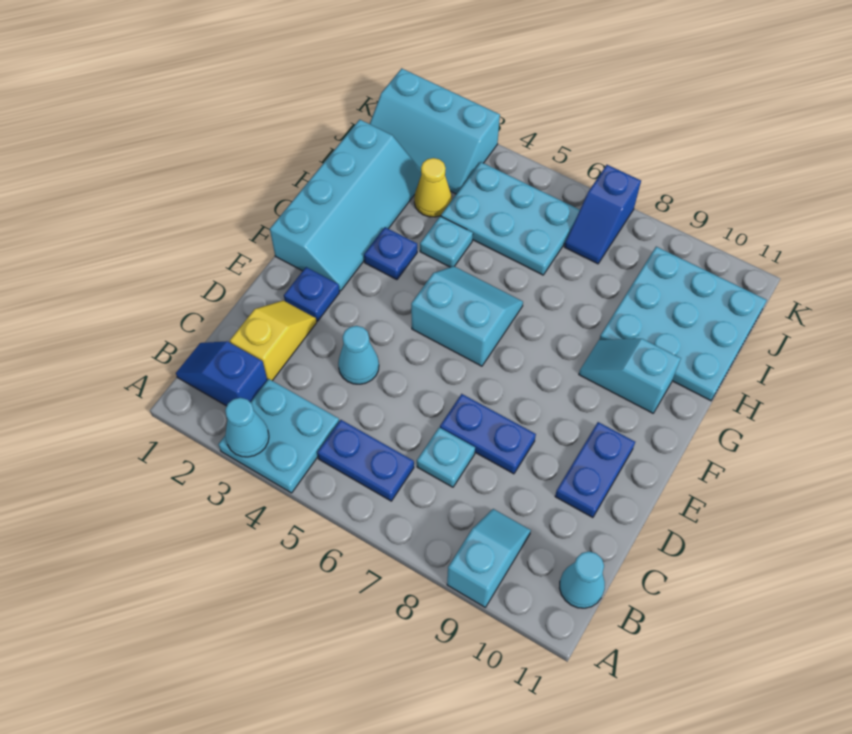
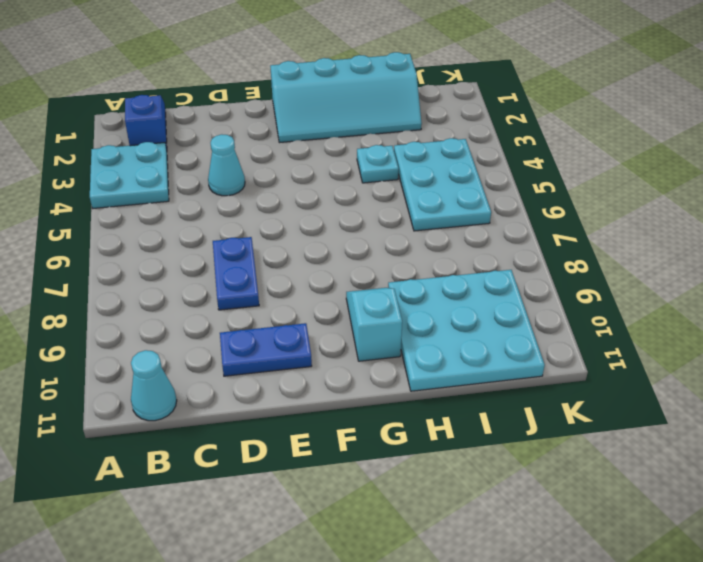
none -> cyan slope A9:B9 level 1 top A
none -> blue plate B5:B6 level 1
none -> yellow slope C2:D2 level 1 top C

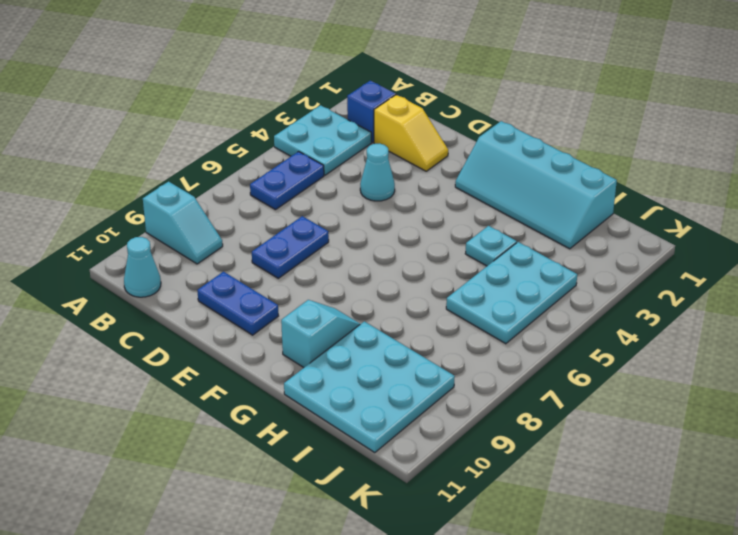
none -> cyan plate C7 level 1
none -> blue plate E2 level 1
none -> cyan slope F5:G6 level 1 top F

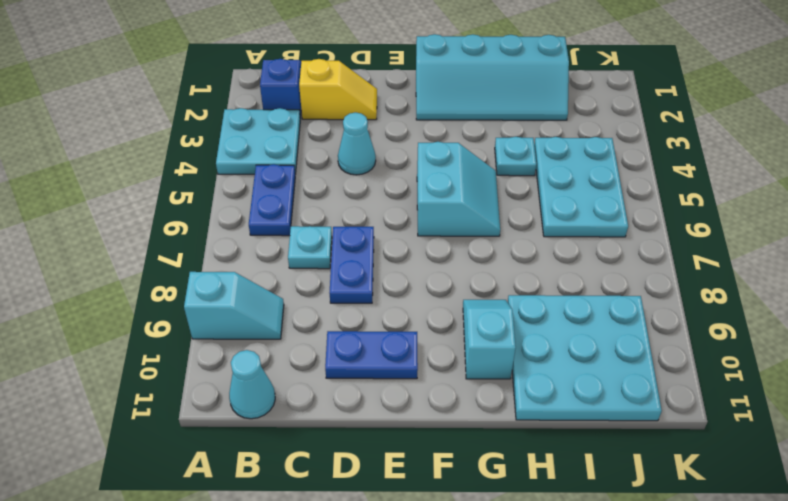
none -> blue plate E2 level 1
none -> blue plate G3 level 1
none -> yellow cone I3 level 1

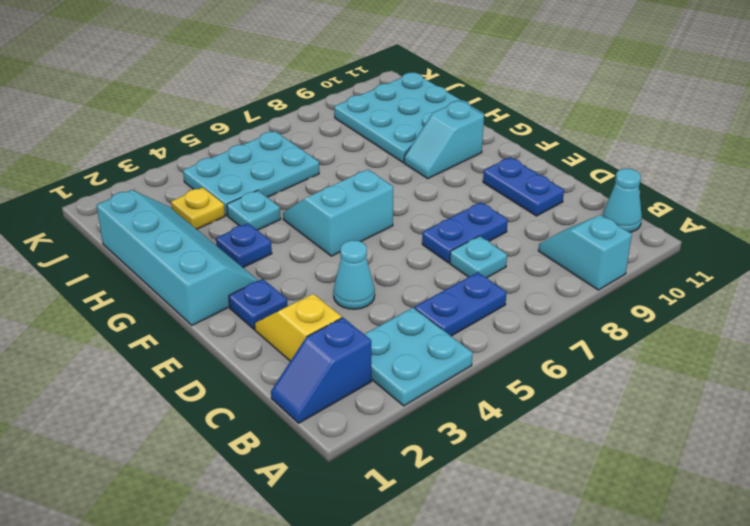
yellow plate I3 level 1 -> yellow cone I3 level 1
none -> cyan slope J1:K3 level 1 top K
none -> blue slope J7:K7 level 1 top K
none -> cyan cone A3 level 2

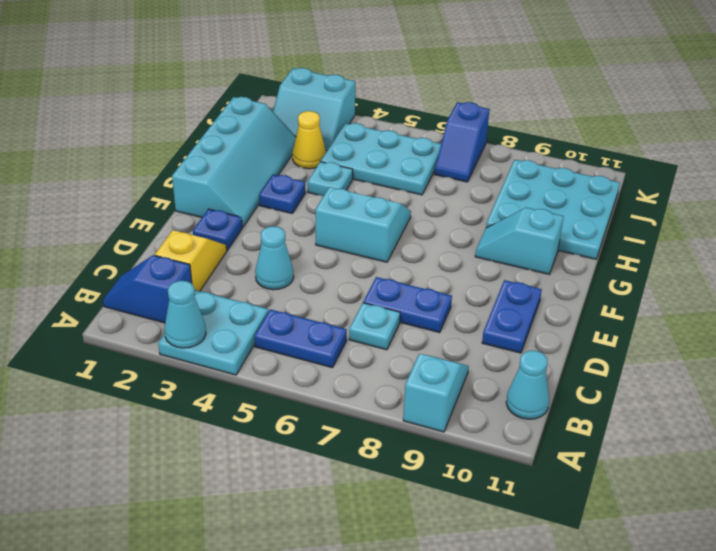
cyan slope J2:K3 level 1 top K -> cyan slope J1:K3 level 1 top K

